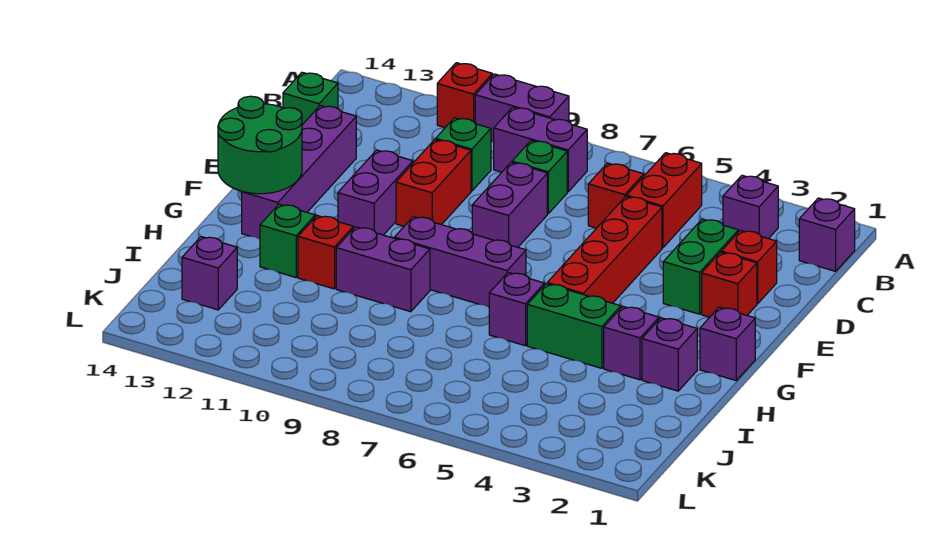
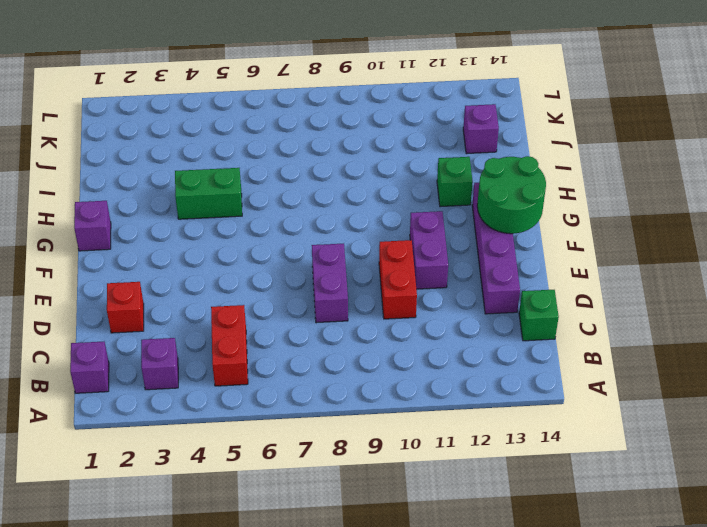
none -> purple brick A9:A10 level 1
none -> red brick A11 level 1
none -> purple brick B8:B9 level 1

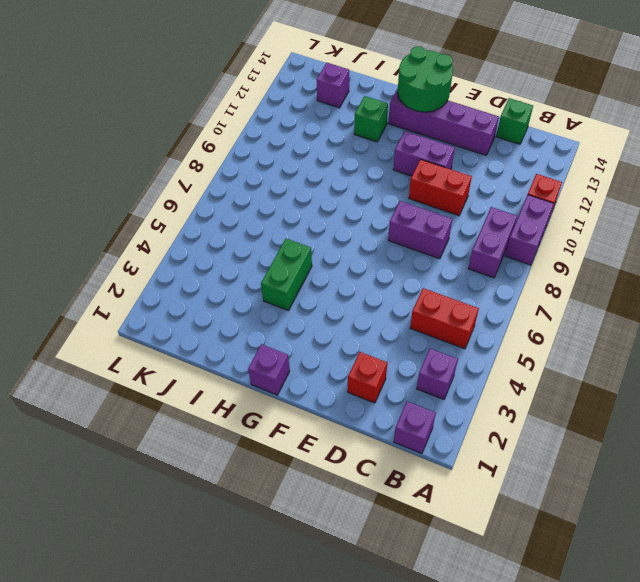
none -> red brick C6 level 1
none -> green brick C8 level 1
none -> green brick C10 level 1

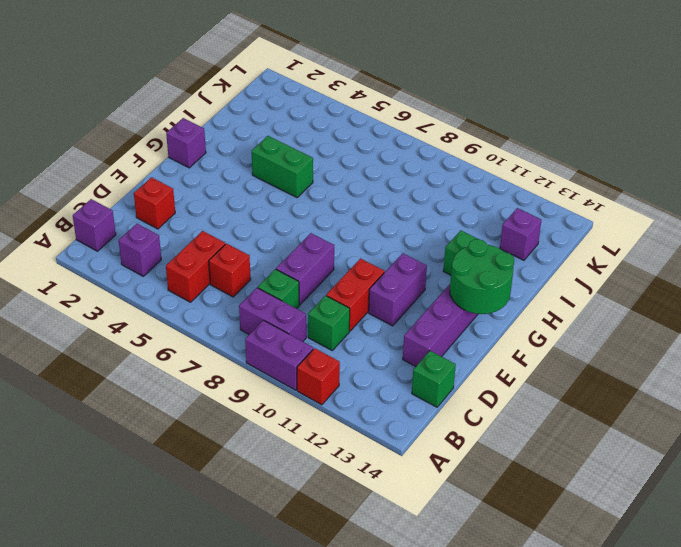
none -> green brick D3:E3 level 1
none -> red brick D5:G5 level 1
none -> red brick E2 level 1

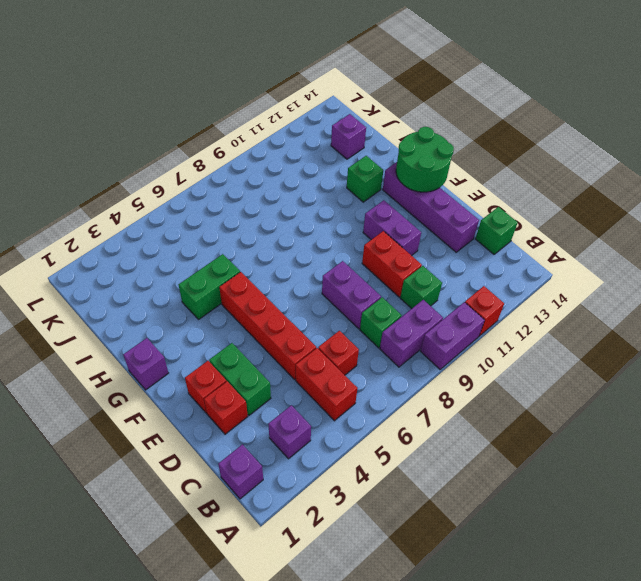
none -> purple brick G7:G9 level 1
none -> purple brick H2 level 1
none -> purple brick H3 level 1

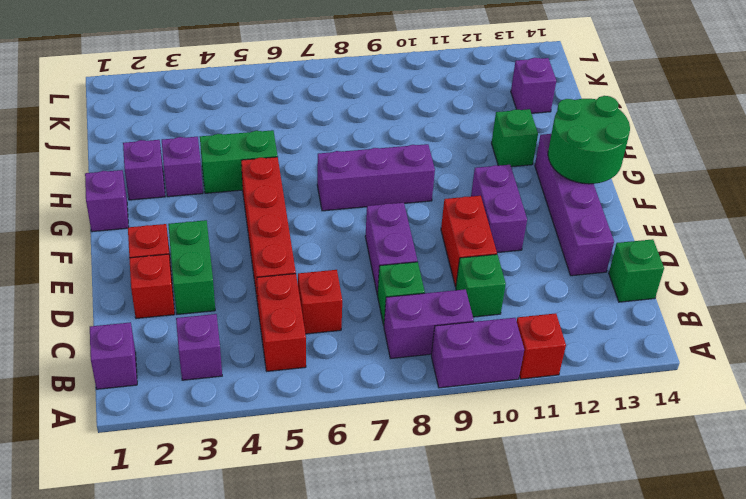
none -> purple brick H6 level 1
none -> purple brick H9:H10 level 1
none -> red brick H11 level 1

